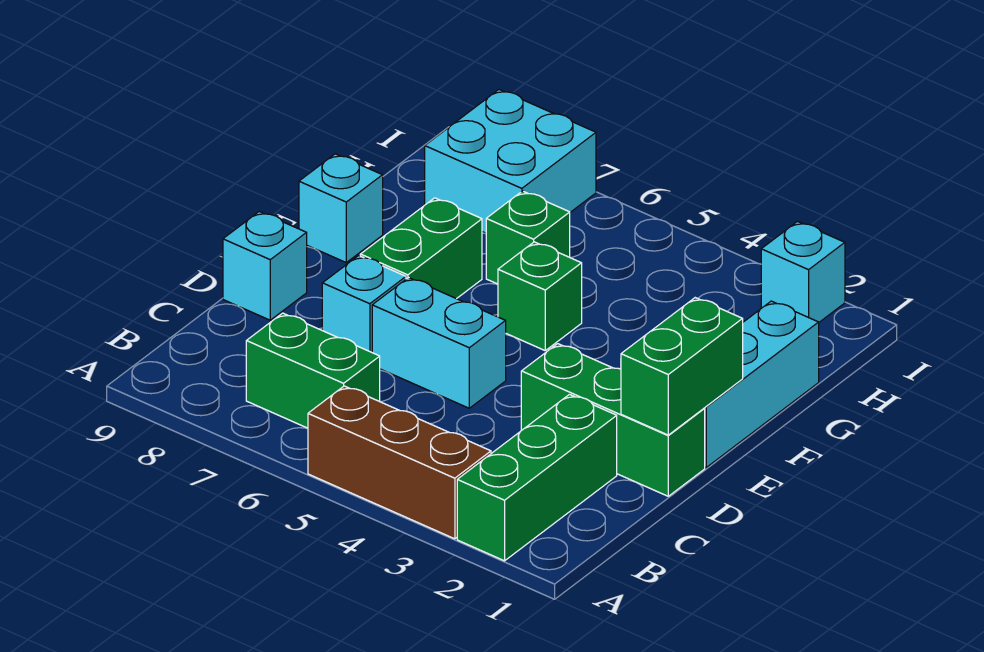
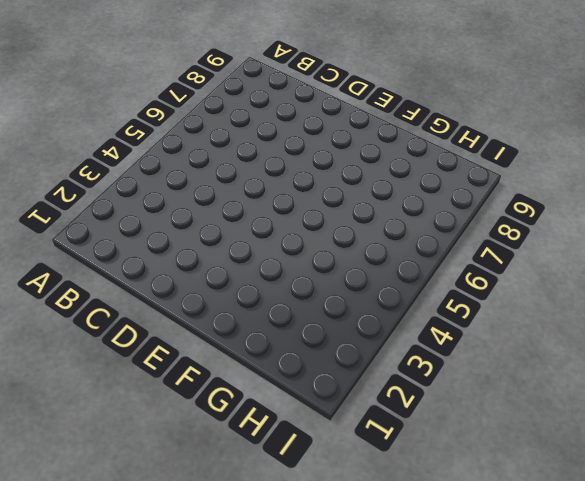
none -> green brick A2:C2 level 1
none -> brown brick A3:A5 level 1
none -> green brick B6:B7 level 1

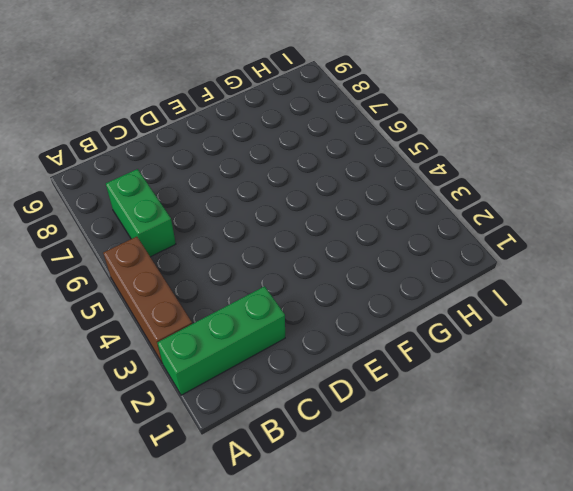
none -> green brick D1:D3 level 1
none -> cyan brick D5:D6 level 1
none -> cyan brick D7 level 1

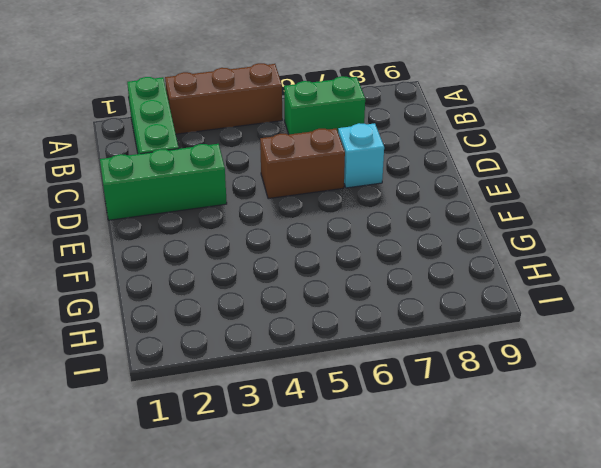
brown brick D5:D6 level 1 -> cyan brick D5:D6 level 1
none -> cyan brick D9 level 1
none -> cyan brick E1:G1 level 1
none -> green brick E7:F7 level 1

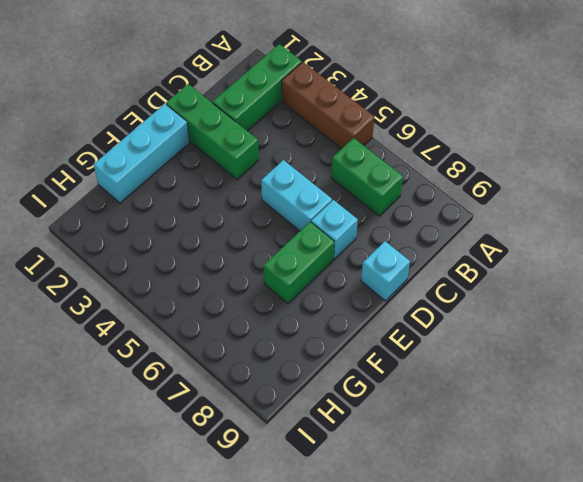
none -> green brick F5 level 1
none -> cyan brick F9 level 1
none -> green brick G6 level 1

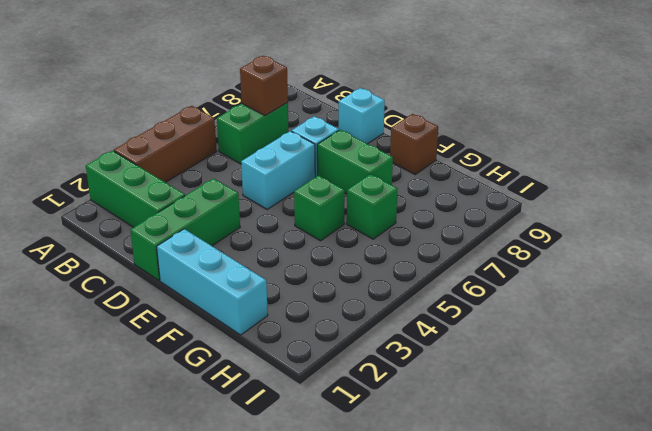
brown brick B7 level 2 -> none
brown brick F9 level 1 -> cyan brick F9 level 1
none -> cyan brick H7:I8 level 1
none -> cyan brick I2 level 1
none -> green brick D1:E1 level 2

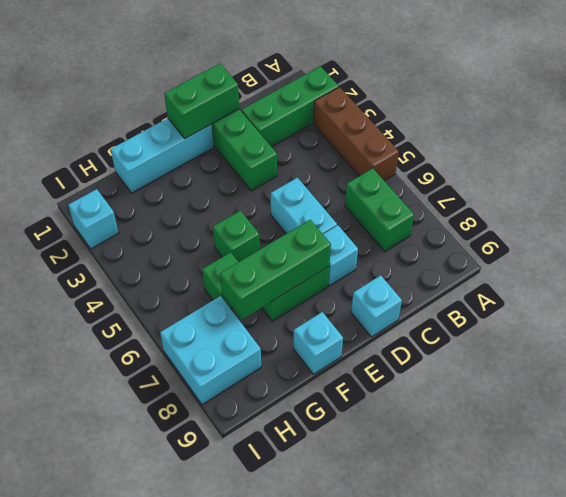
green brick E7:G7 level 2 -> none

